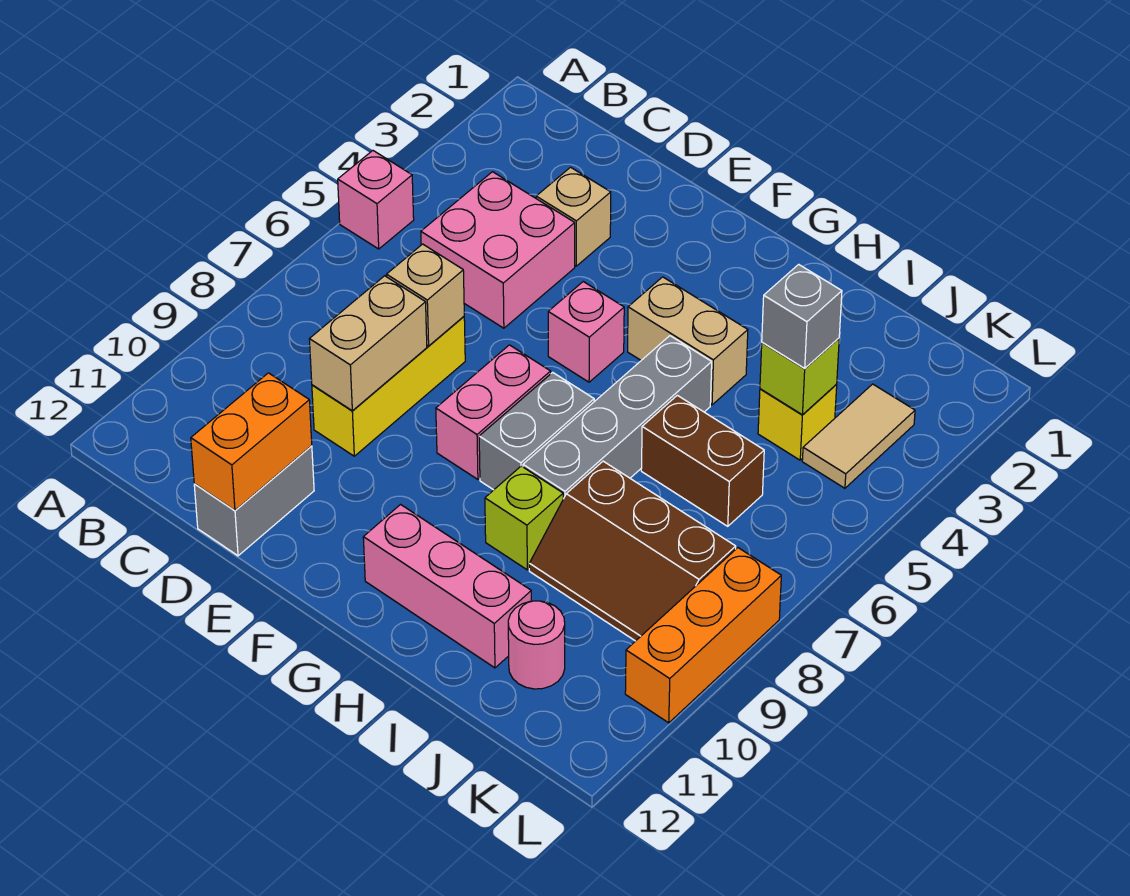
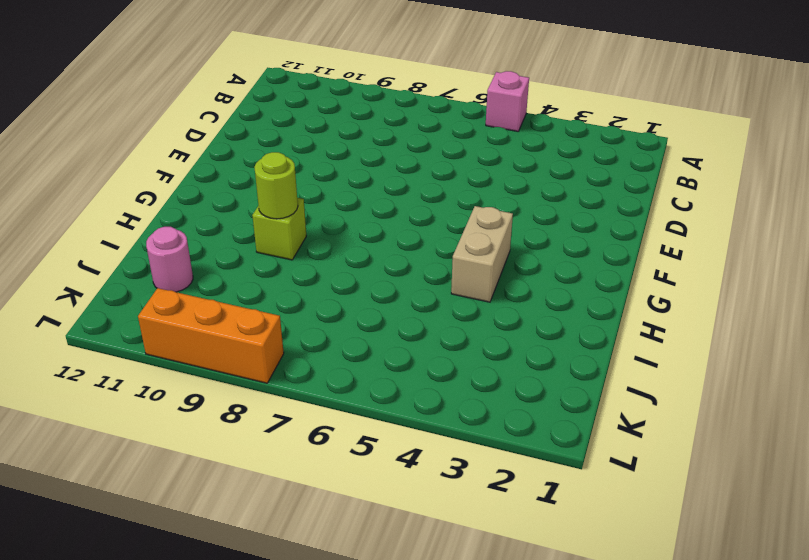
lime round brick H9 level 2 -> none
none -> pink brick C4:D5 level 1
none -> tan brick D3 level 1
none -> yellow brick D7:D9 level 1

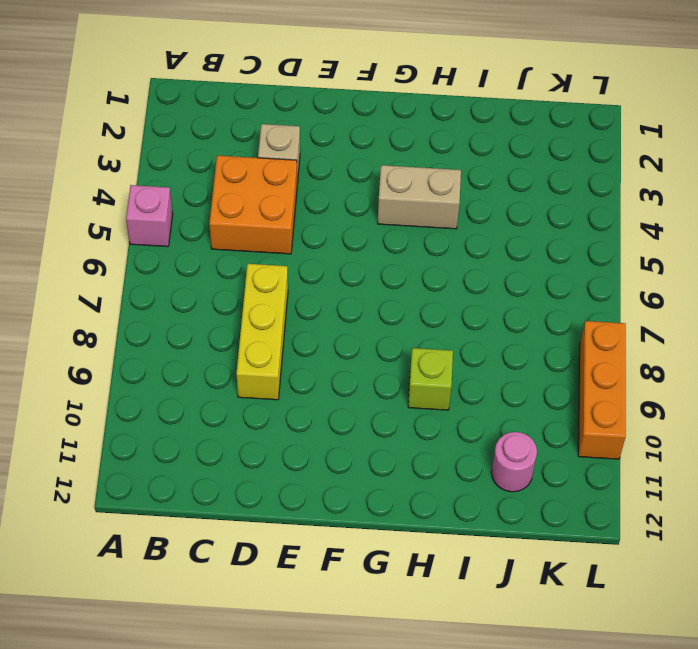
orange brick C4:D5 level 1 -> pink brick C4:D5 level 1
none -> grey brick D11:D12 level 1
none -> pink brick F5 level 1
none -> pink brick F7:F8 level 1

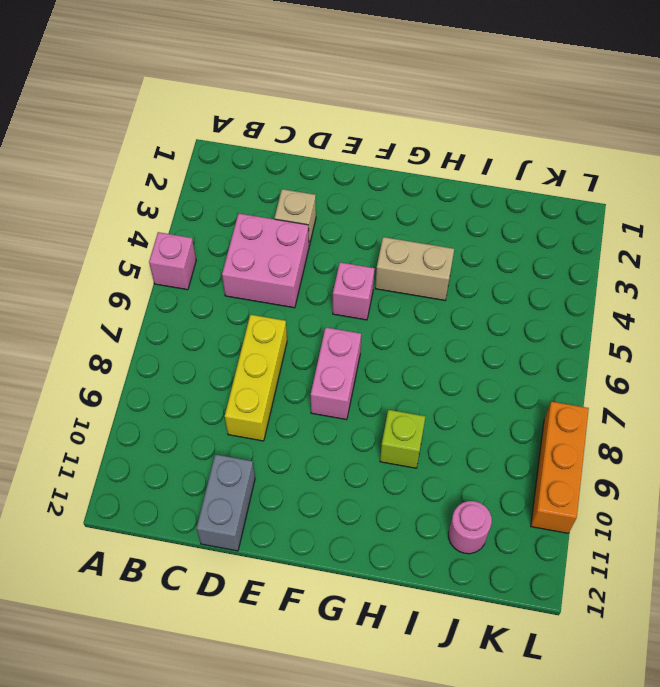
none -> grey brick G7:G8 level 1
none -> pink brick G11:I11 level 1
none -> grey brick H5:H8 level 1

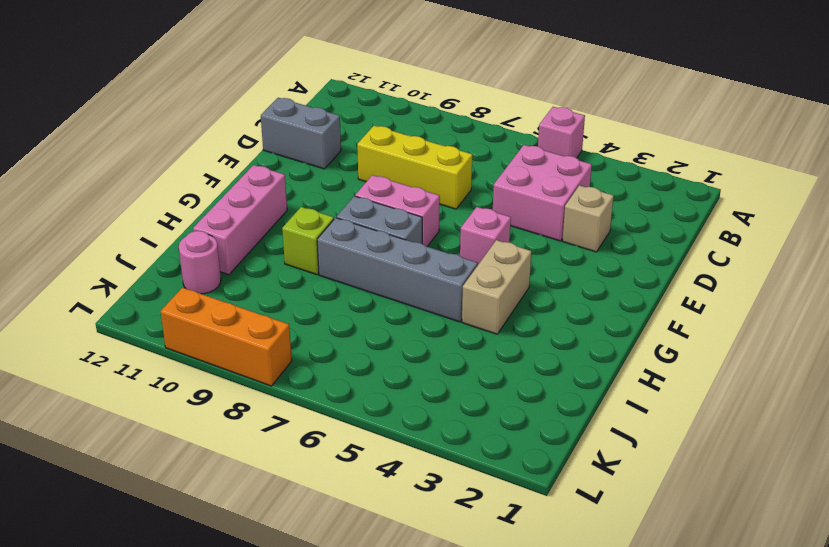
none -> brown brick I6:J6 level 1
none -> brown slope I8:K9 level 1 top 8
none -> yellow brick J4 level 1

